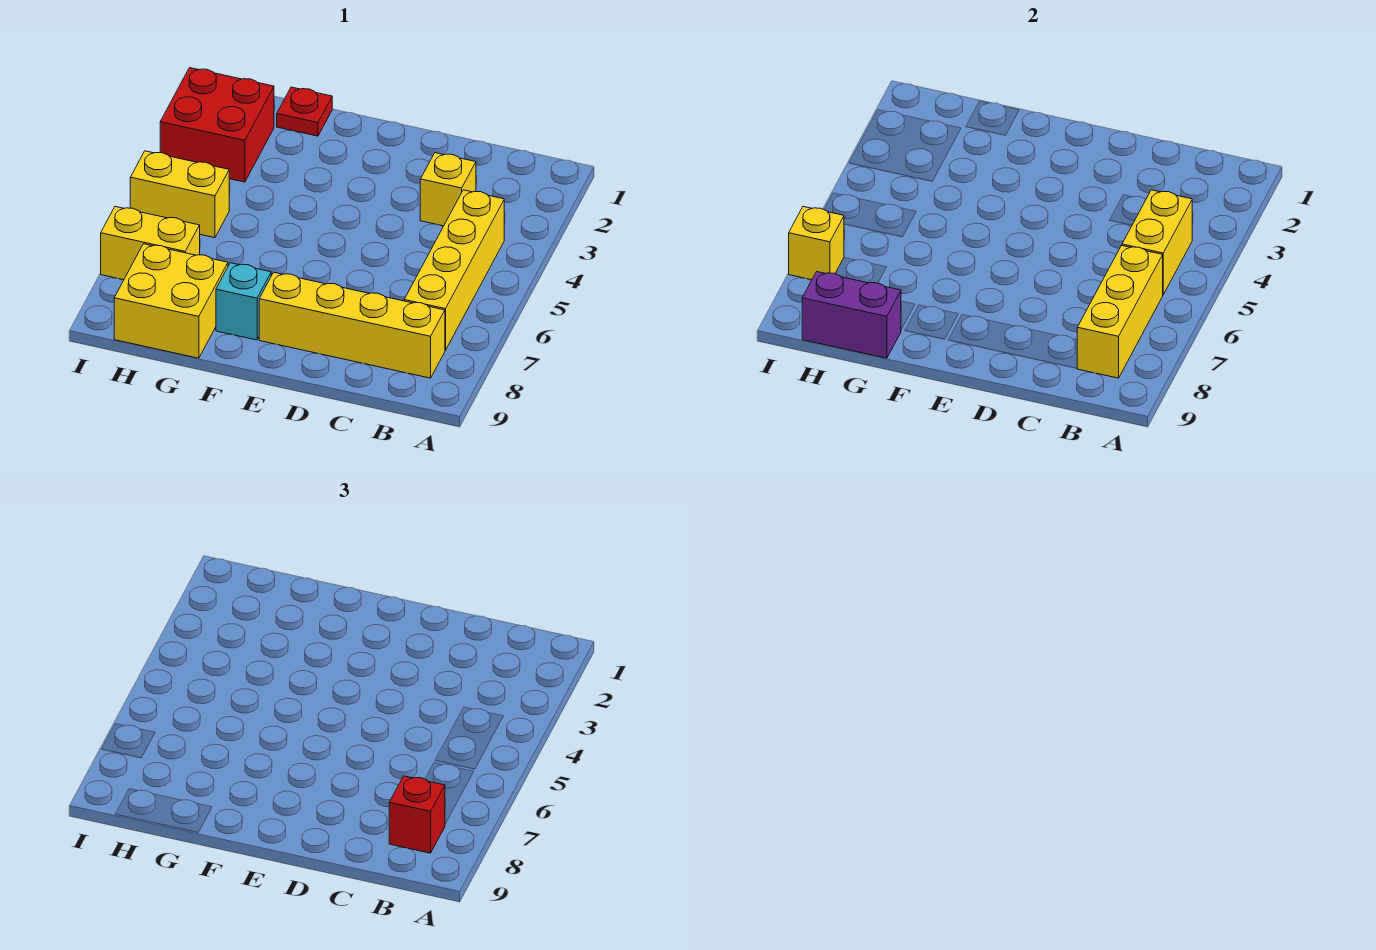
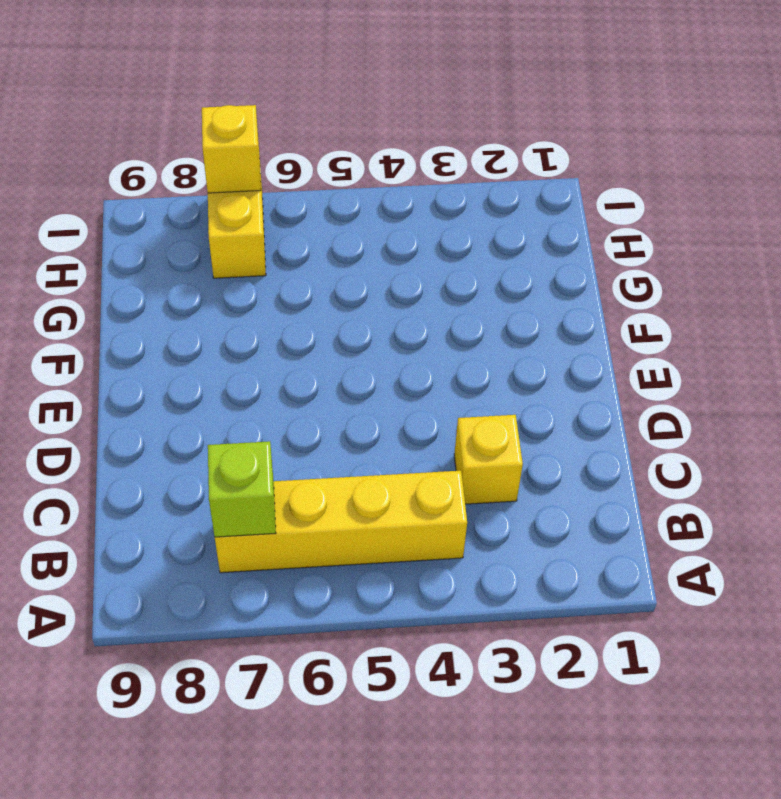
lime brick B7 level 2 -> yellow brick B6:B8 level 2
none -> yellow brick B8:E8 level 1
none -> cyan brick F8 level 1
none -> red plate G1 level 1

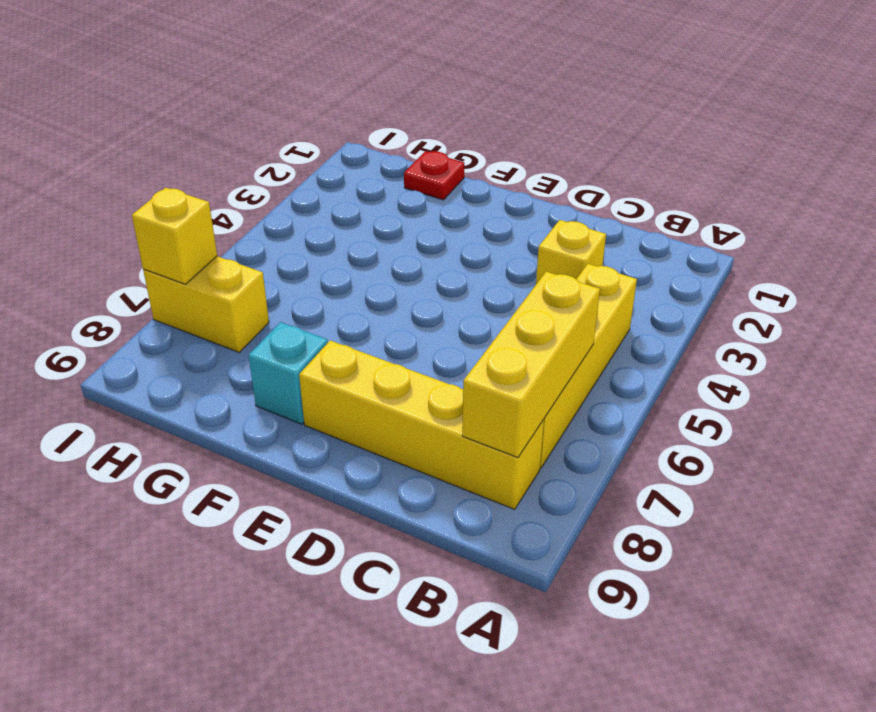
none -> yellow brick G8:H9 level 1
none -> red brick H2:I3 level 1
none -> yellow brick H5:I5 level 1

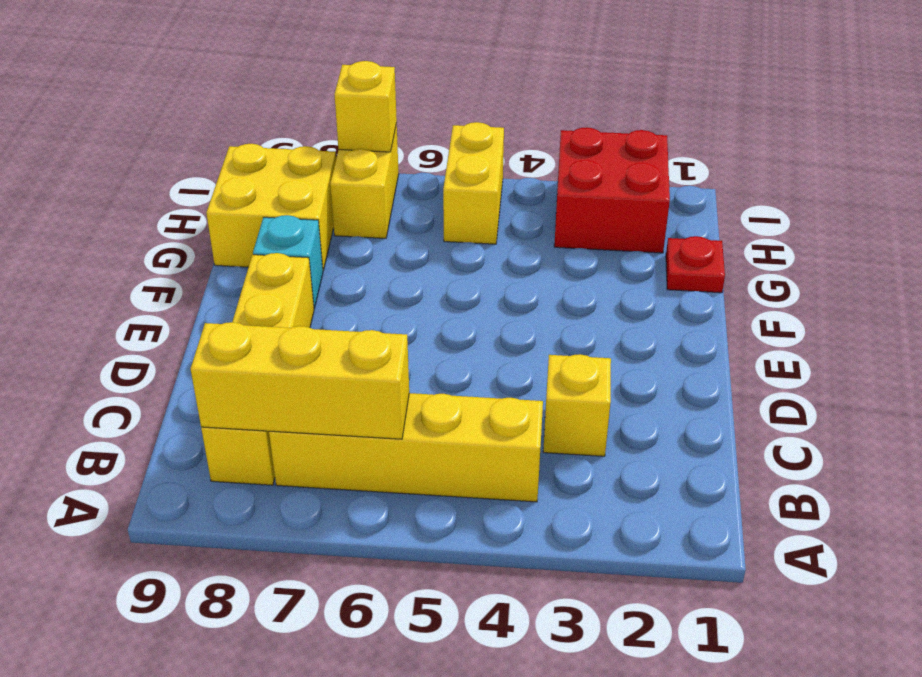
none -> yellow brick B4:B5 level 2
none -> purple brick G9:H9 level 2
none -> red brick B8 level 3

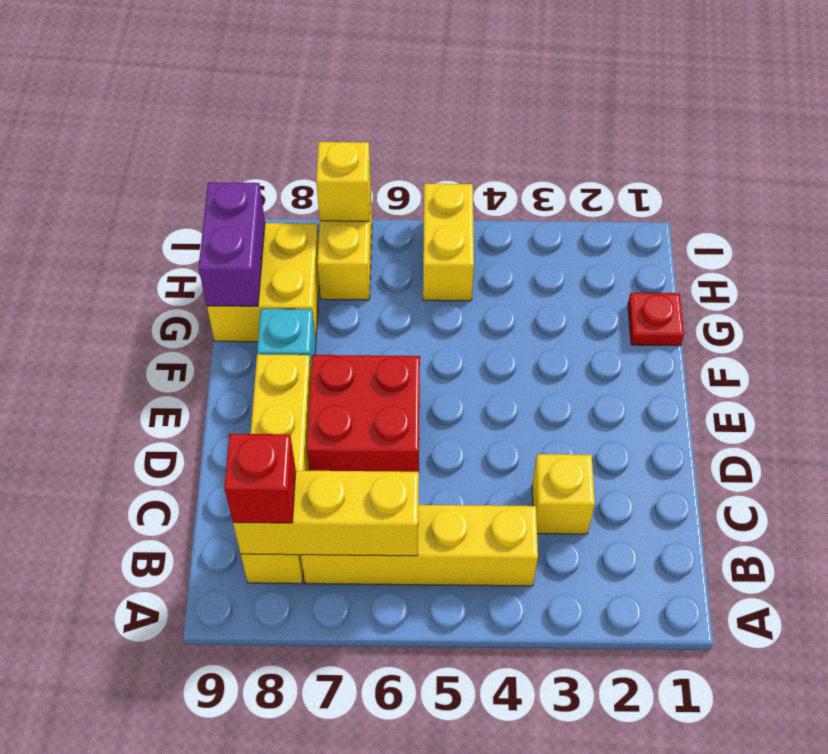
red brick D6:E7 level 1 -> red brick H2:I3 level 1
none -> yellow brick B4:B5 level 2

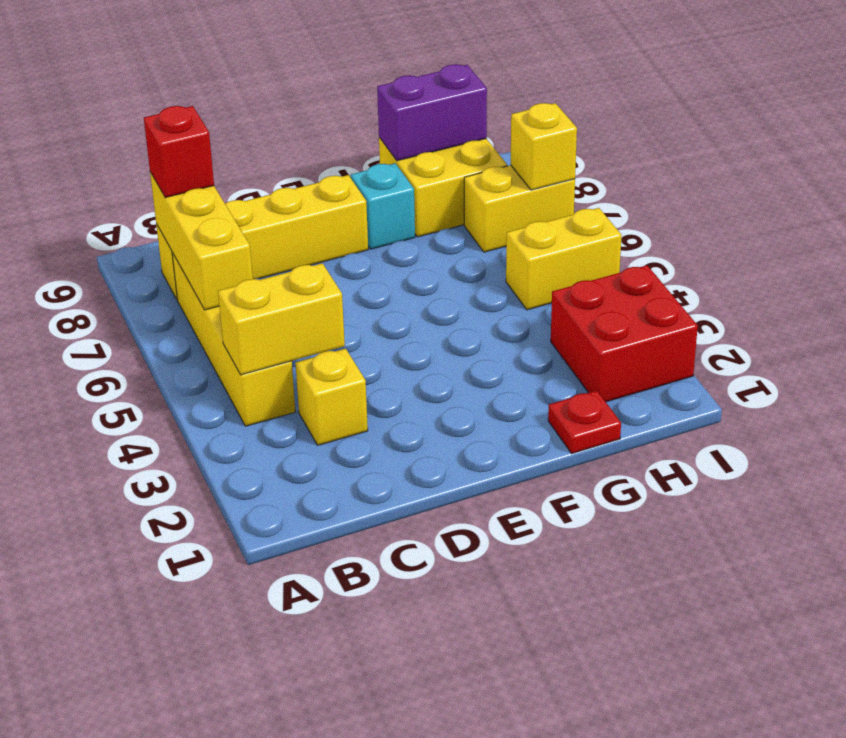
yellow brick B4:C4 level 2 -> yellow brick B4:B5 level 2

